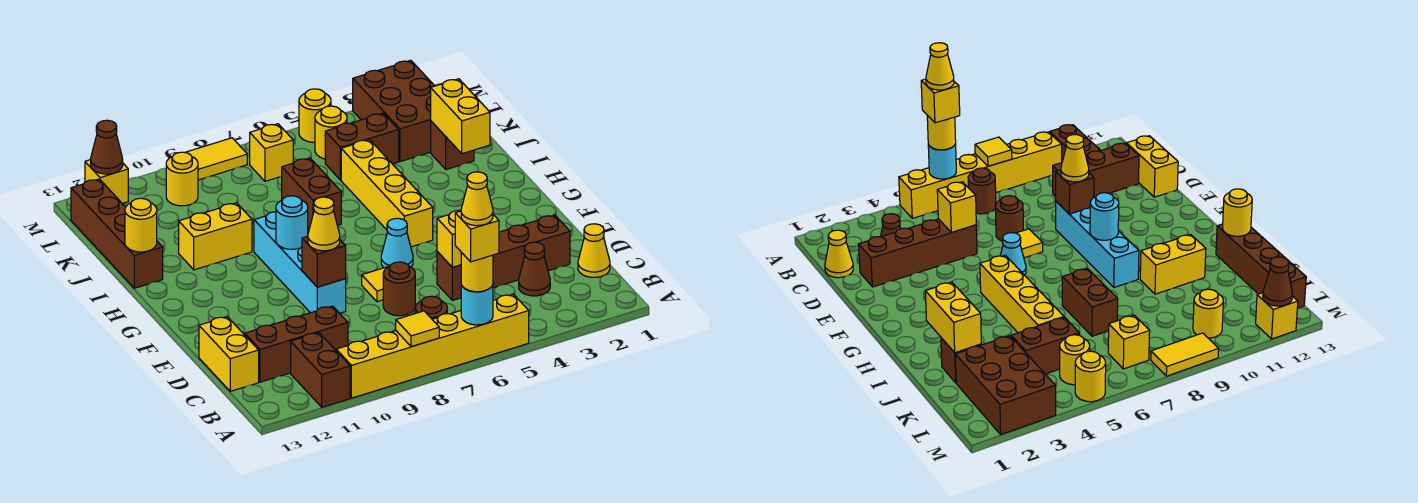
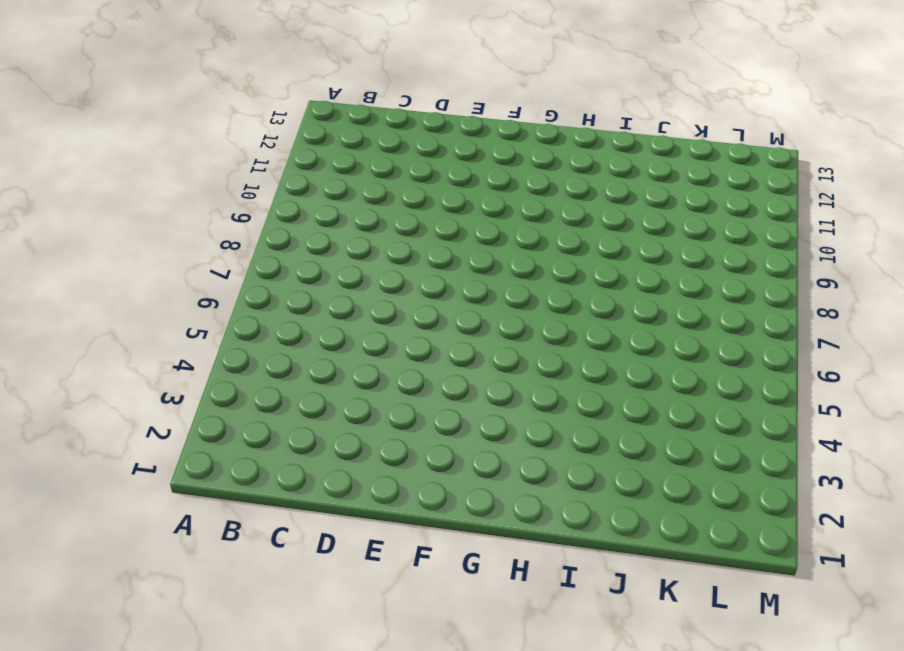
none -> yellow brick A5:A10 level 1
none -> brown brick A11:B11 level 1
none -> brown round brick B7 level 1
none -> yellow cone C1 level 1

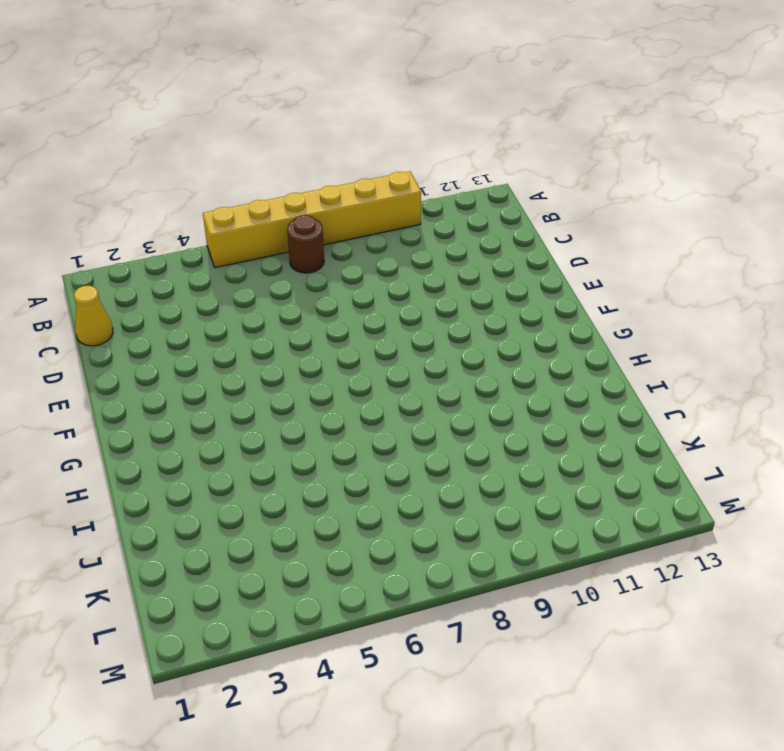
none -> brown brick A11:B11 level 1
none -> brown cone C3 level 1
none -> brown brick C10:C12 level 1
none -> yellow brick C13:D13 level 1

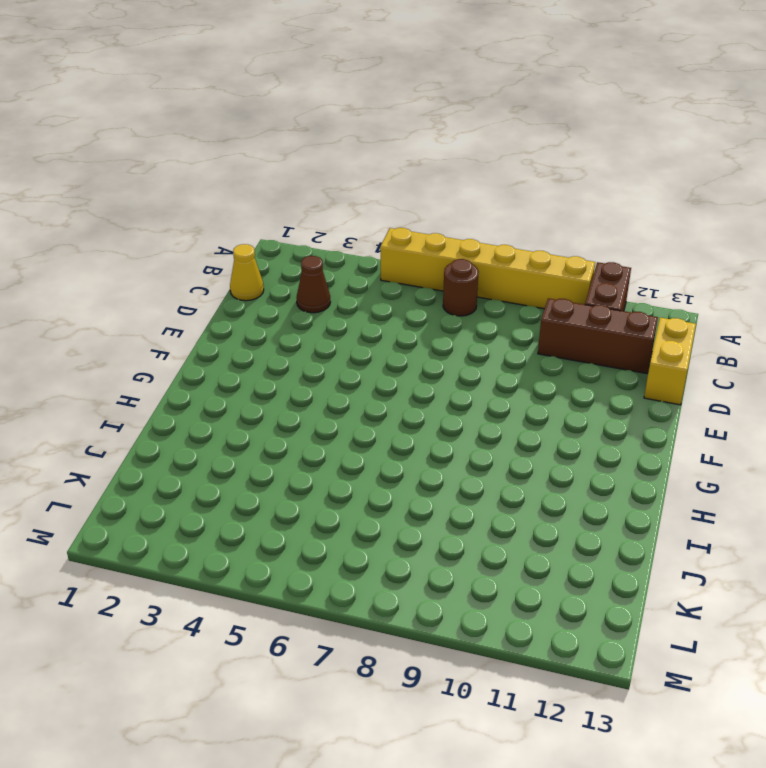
none -> brown brick D2:D5 level 1
none -> brown round brick D7 level 1
none -> yellow tile E7 level 1
none -> cyan brick E9:H9 level 1

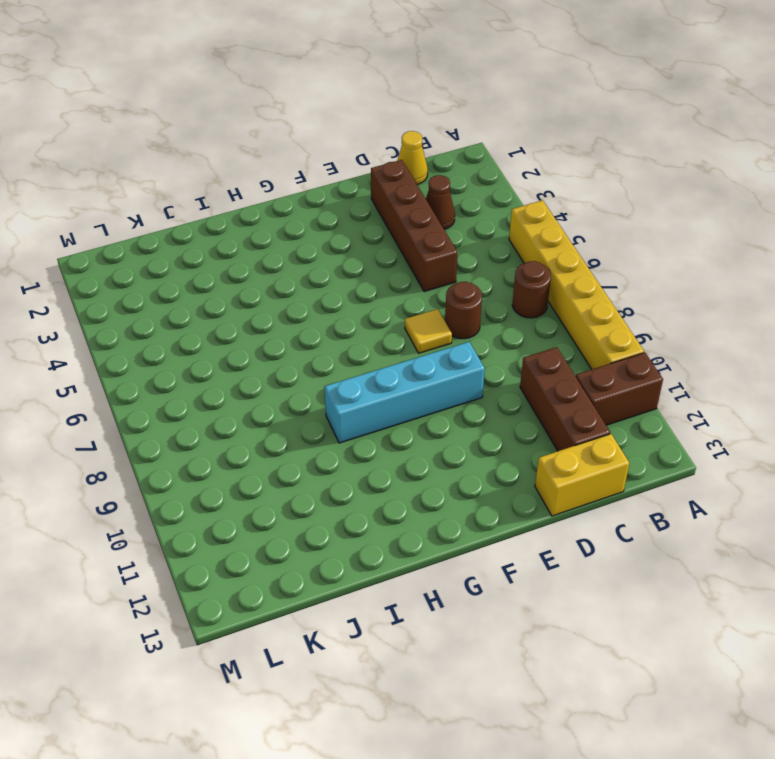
none -> cyan cone F6 level 1
none -> yellow brick G5:J5 level 1
none -> brown brick I7:J7 level 1
none -> yellow brick I10:I11 level 1

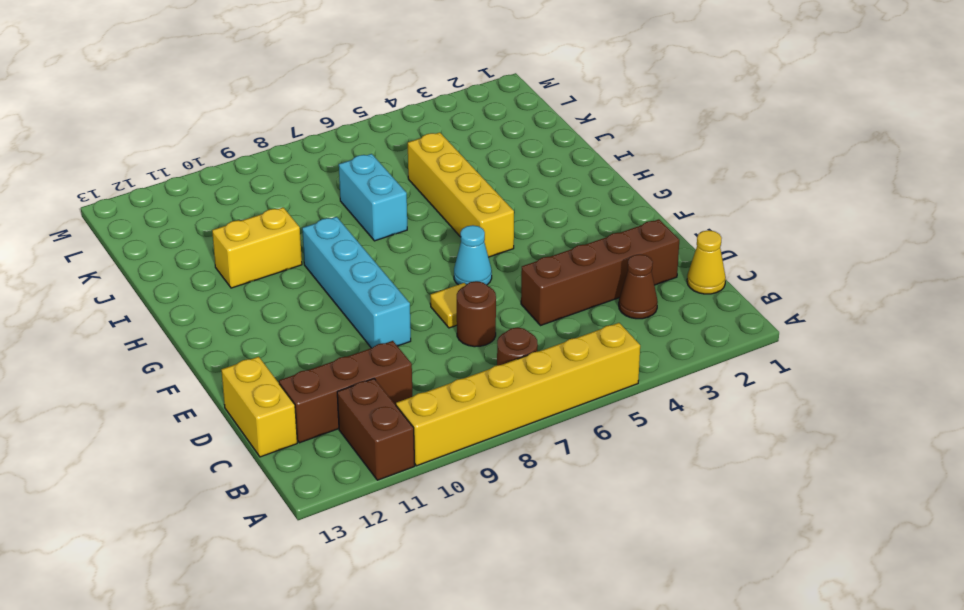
cyan brick I7:J7 level 1 -> brown brick I7:J7 level 1
none -> brown brick I13:L13 level 1
none -> brown brick J2 level 1
none -> brown brick K2:M3 level 1
none -> brown brick K4:K5 level 1

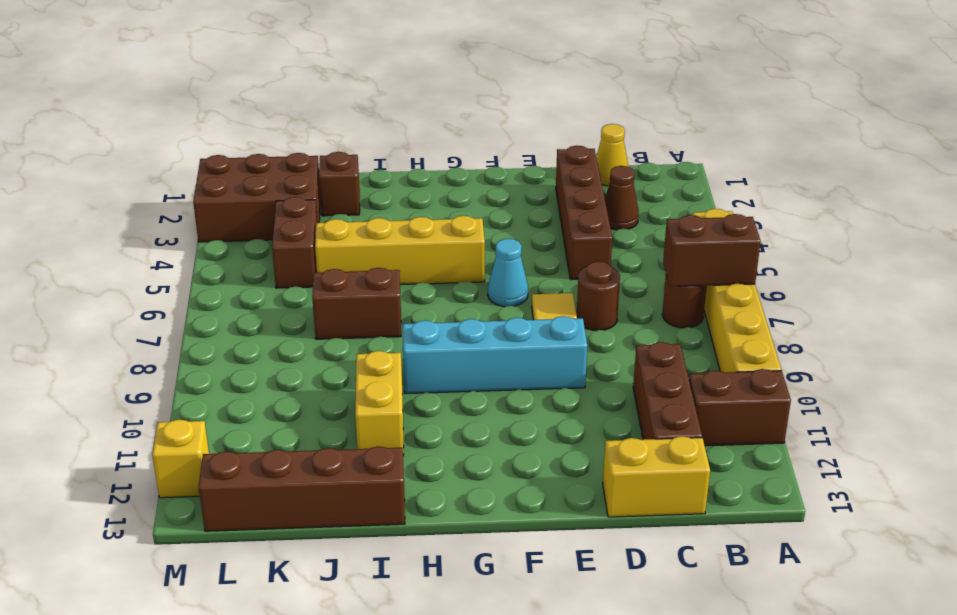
brown brick A7:B7 level 2 -> none
none -> yellow round brick L5 level 1
none -> yellow brick L7 level 1
none -> yellow round brick L10 level 1
none -> yellow round brick M5 level 1

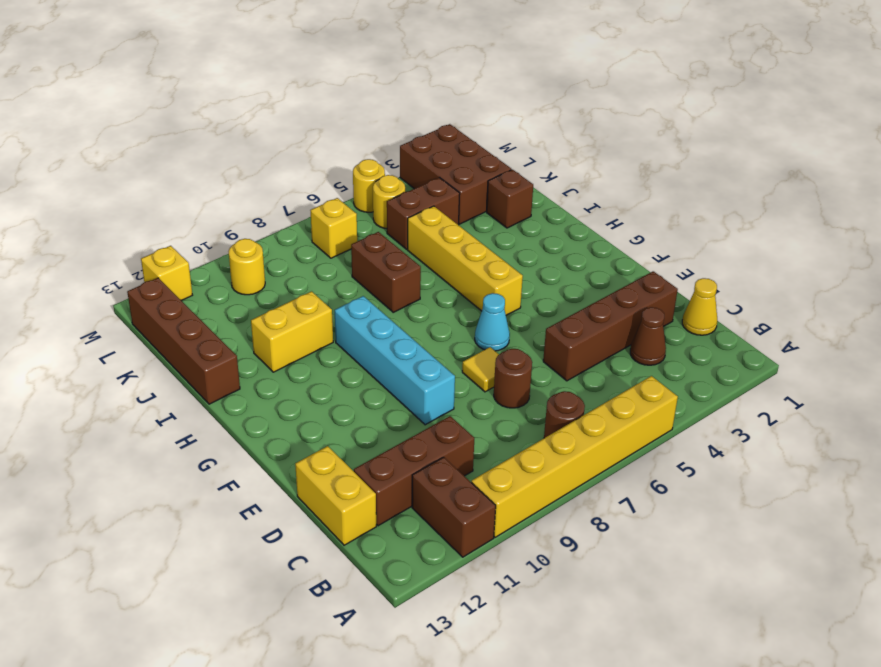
none -> yellow tile M8:M9 level 1
none -> cyan round brick A6 level 2
none -> yellow tile A8 level 2
none -> yellow brick D5 level 2

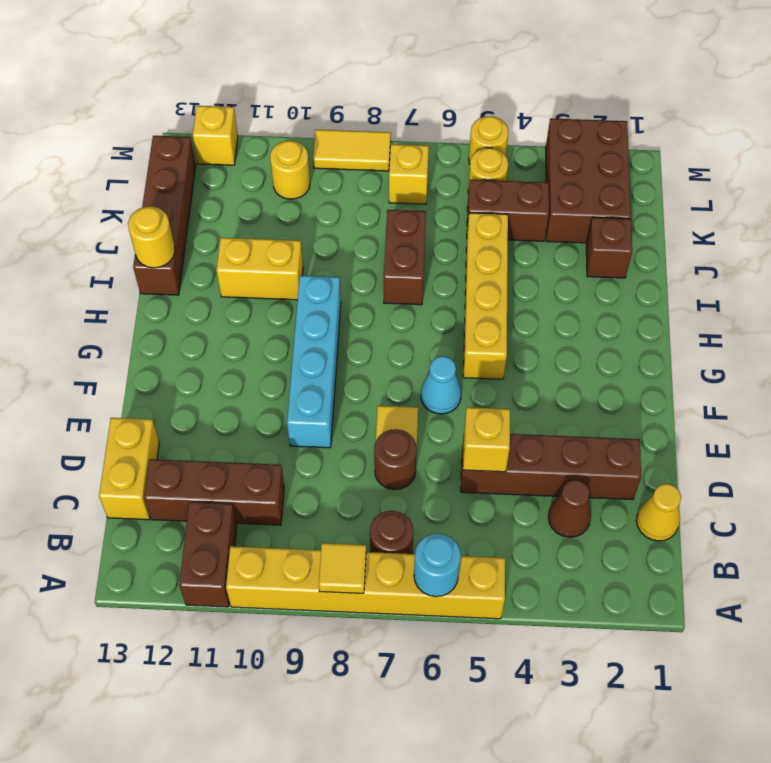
none -> brown brick E9 level 2
none -> cyan round brick G9 level 2
none -> yellow brick I2:J2 level 2
none -> brown cone M12 level 2

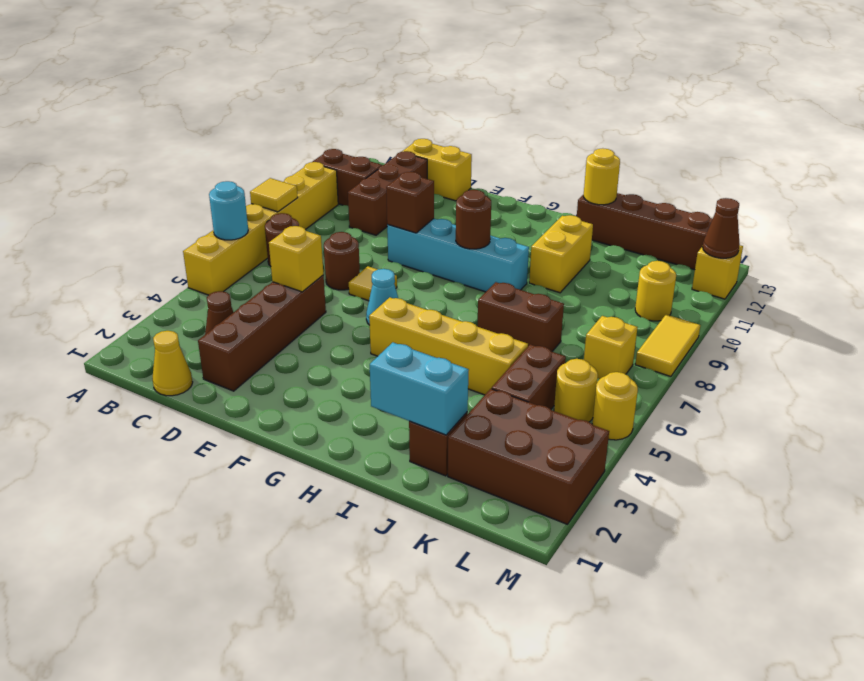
brown round brick G9 level 2 -> cyan round brick G9 level 2
cyan brick I2:J2 level 2 -> yellow brick I2:J2 level 2
none -> yellow round brick A6 level 3
none -> yellow cone E9 level 3
none -> yellow brick A6 level 4
none -> yellow cone A6 level 5

